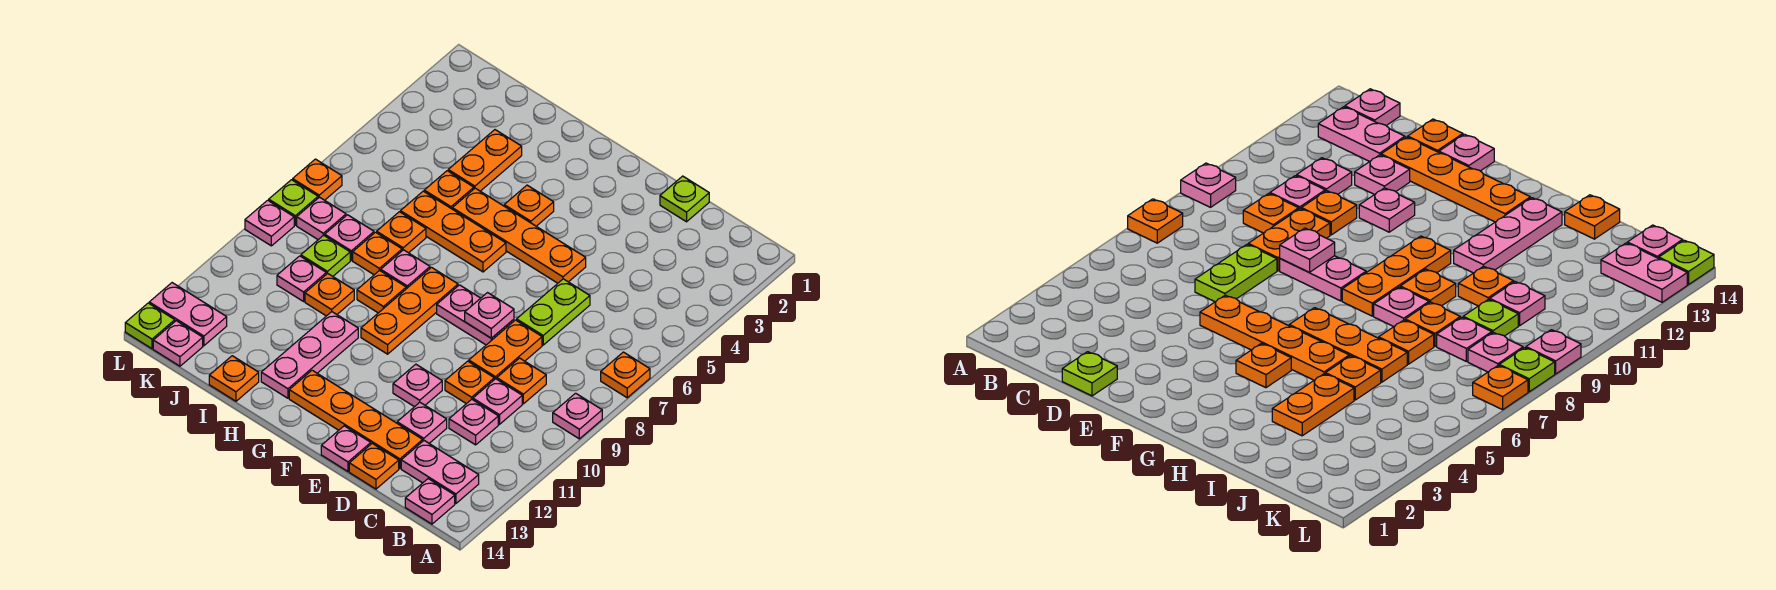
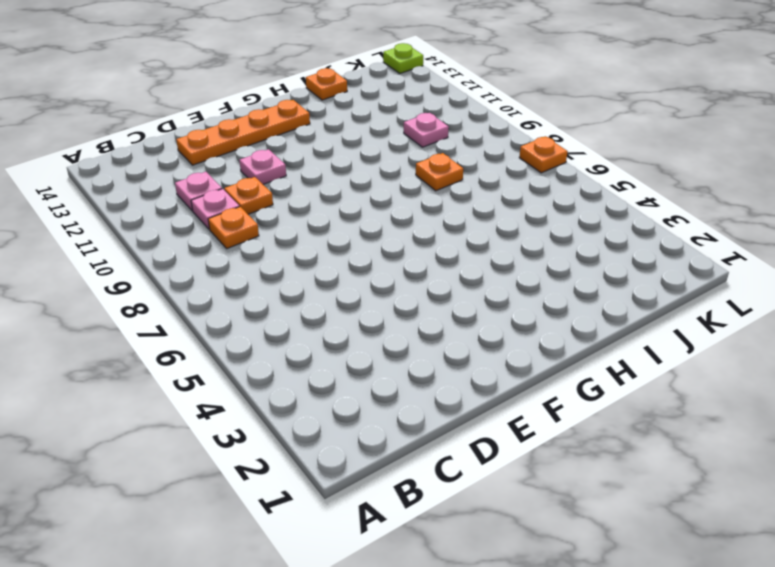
none -> orange plate A7 level 1
none -> pink plate A9 level 1
none -> pink plate B13:C13 level 1
none -> pink plate B14 level 1

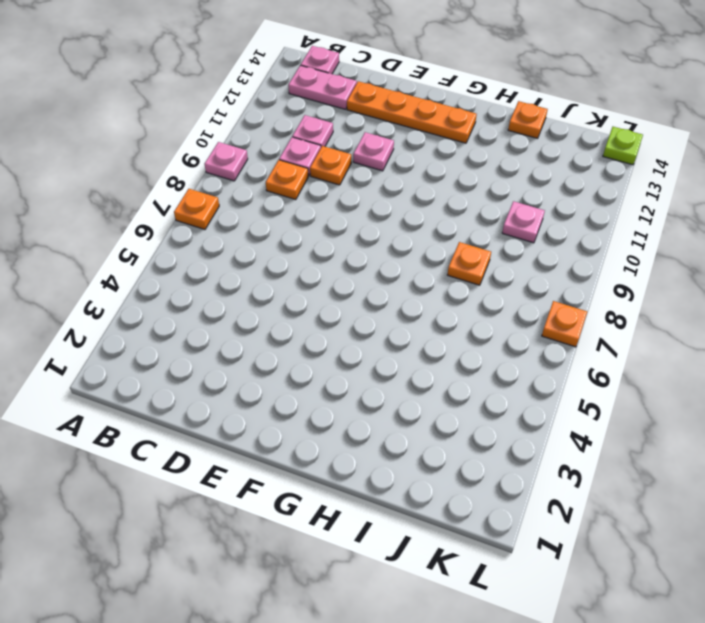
none -> lime plate D1 level 1
none -> lime plate D6:D7 level 1
none -> orange plate D8:D9 level 1
none -> pink plate D12 level 1

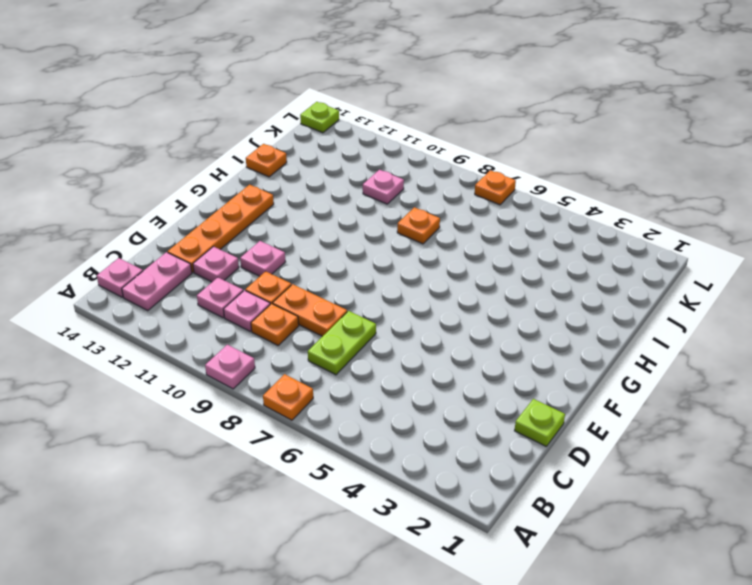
lime plate C7:D7 level 1 -> lime plate D6:D7 level 1
none -> orange plate D14 level 1
none -> orange plate E5:H5 level 1
none -> pink plate E8:F8 level 1
none -> pink plate E14 level 1

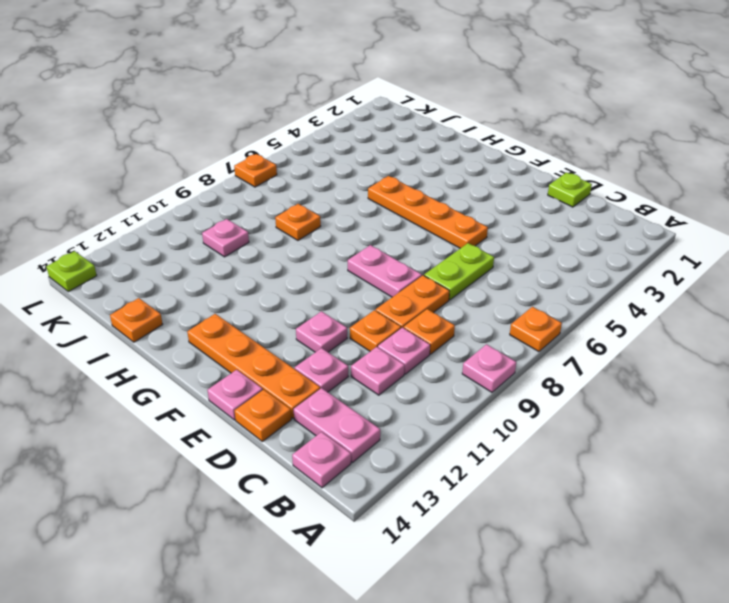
none -> orange plate G4 level 1
none -> orange plate G6:I6 level 1
none -> orange plate G8:G10 level 1
none -> pink plate H8 level 1

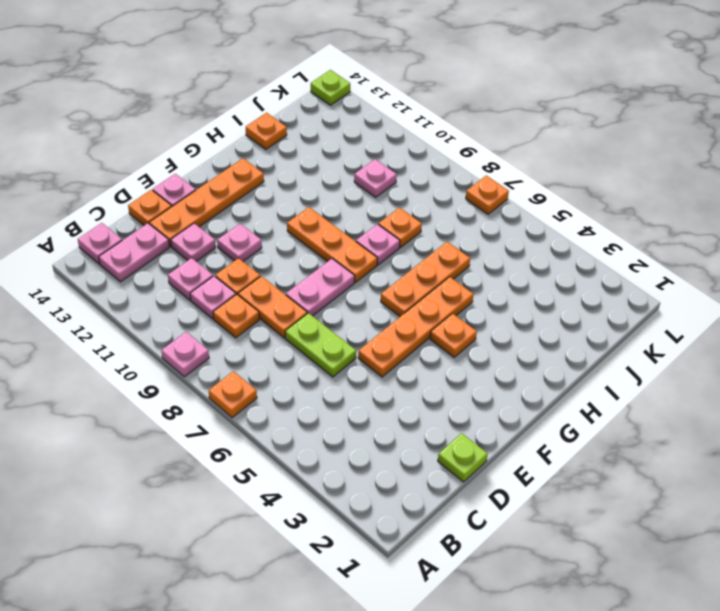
none -> orange plate H9 level 1
none -> pink plate H11:H13 level 1
none -> orange plate I3:I4 level 1
none -> orange plate I5 level 1

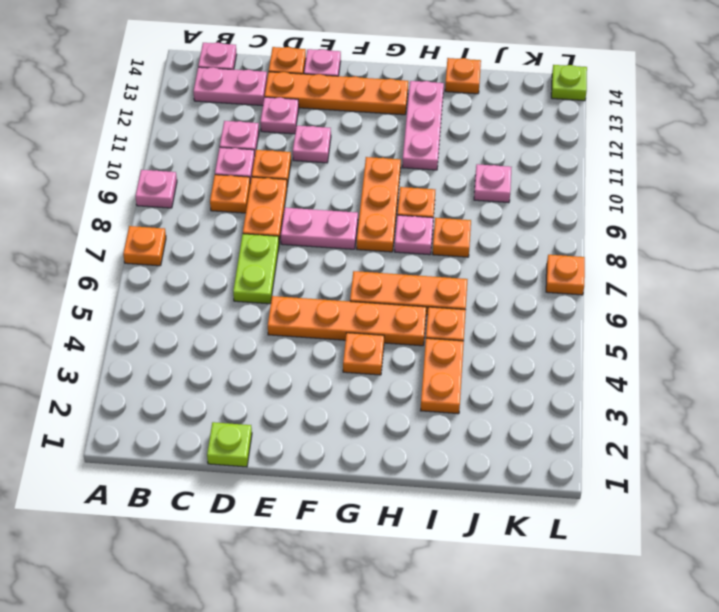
none -> orange plate I7 level 1
none -> orange plate I10 level 1
none -> pink plate J8 level 1
none -> lime plate J9 level 1

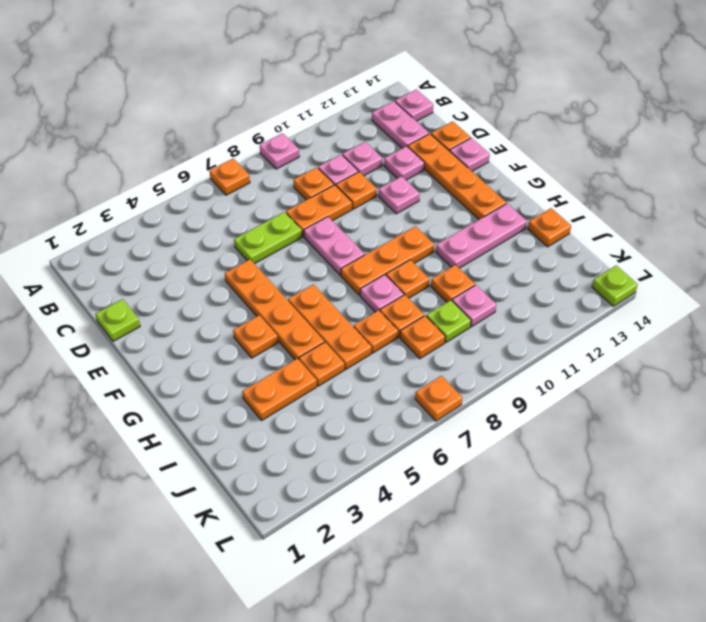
orange plate J8 level 1 -> pink plate J8 level 1
none -> pink plate K8 level 1
none -> pink plate K13:L13 level 1
none -> pink plate K14 level 1
none -> lime plate L8 level 1

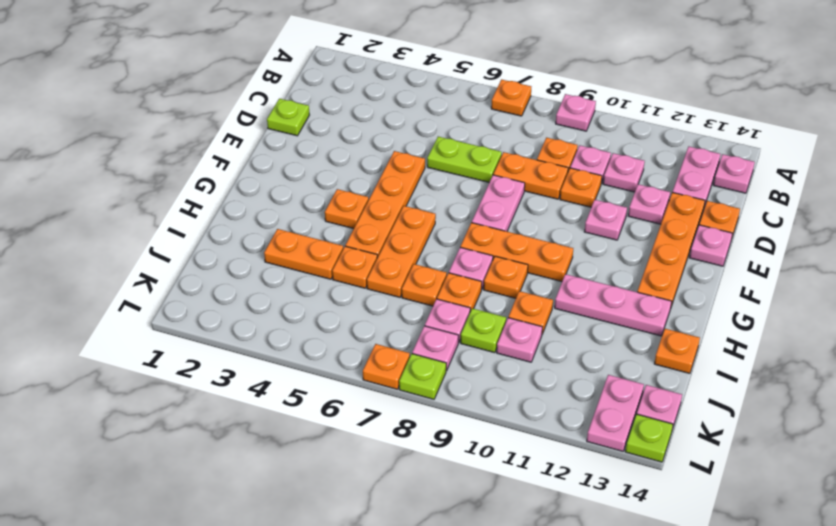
none -> pink plate L9 level 1
none -> pink plate E8 level 2

